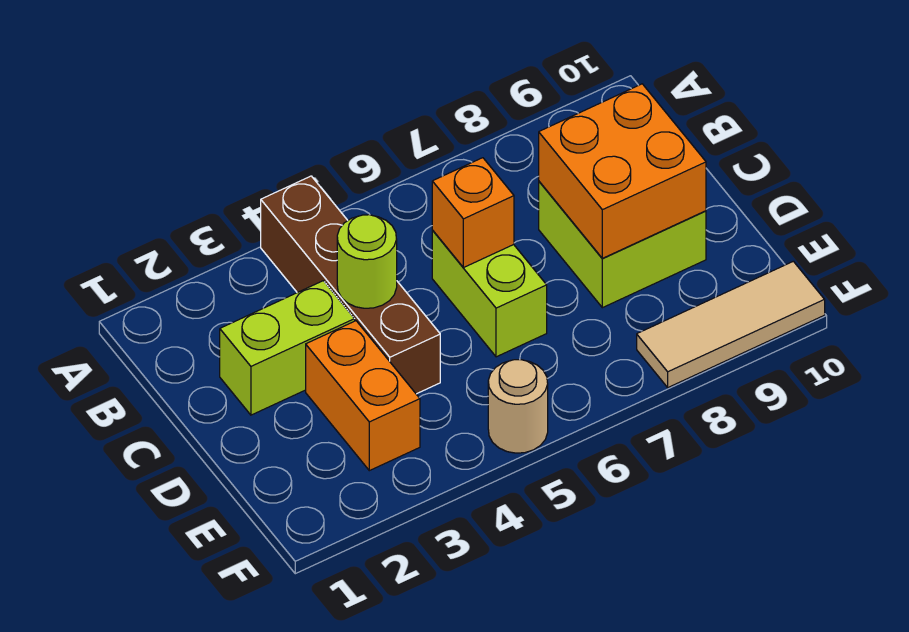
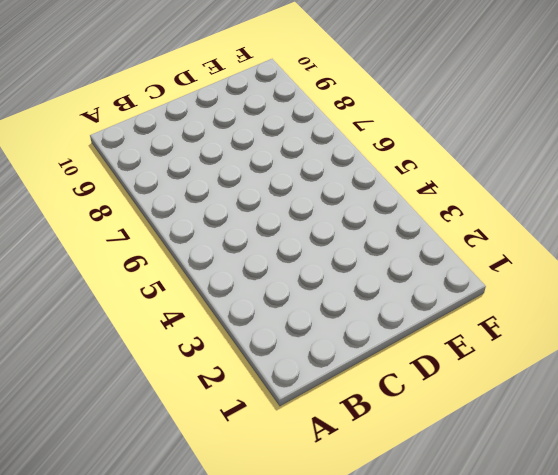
none -> brown brick A4:D4 level 1
none -> lime brick C2:C3 level 1

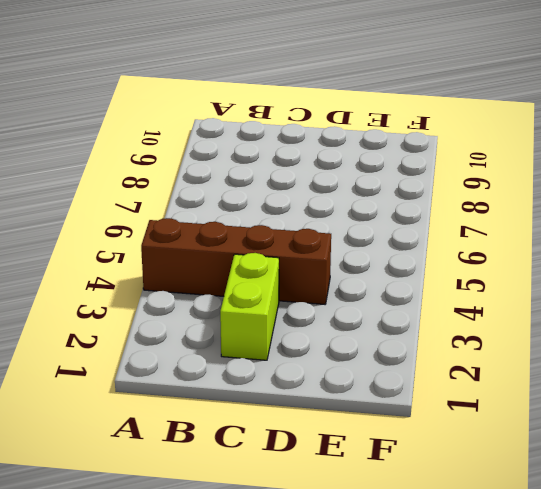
none -> lime brick C6:D6 level 1
none -> lime brick C8:D9 level 1

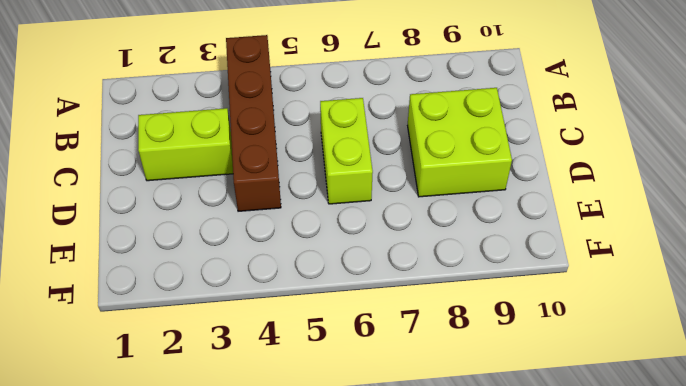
none -> orange brick D3:E3 level 1
none -> tan round brick F5 level 1

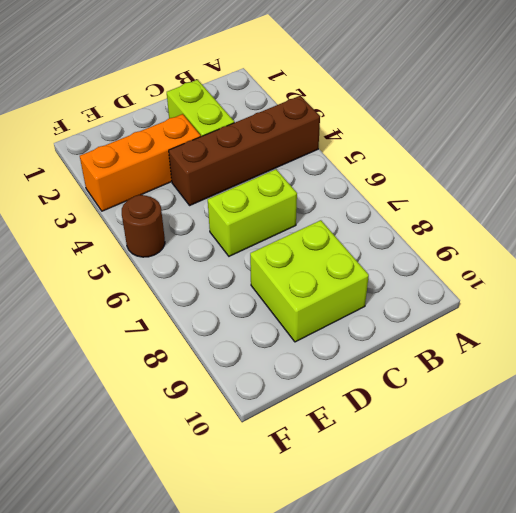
orange brick D3:F3 level 1 -> orange brick D3:E3 level 1
brown round brick F5 level 1 -> tan round brick F5 level 1
none -> tan tile F8:F10 level 1
none -> lime round brick C4 level 2

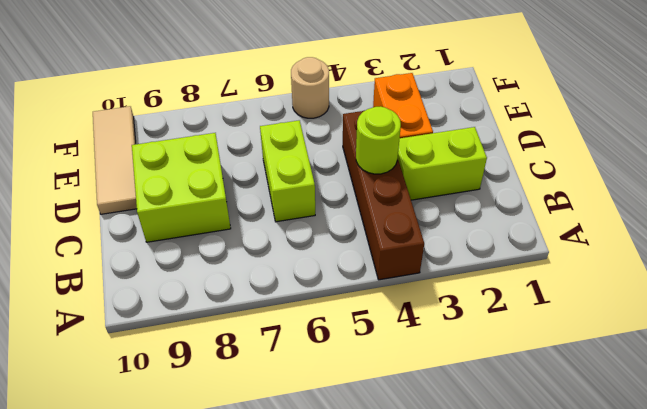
tan tile D10:F10 level 1 -> tan tile F8:F10 level 1
none -> orange brick C6 level 2
none -> orange brick C8:D9 level 2

